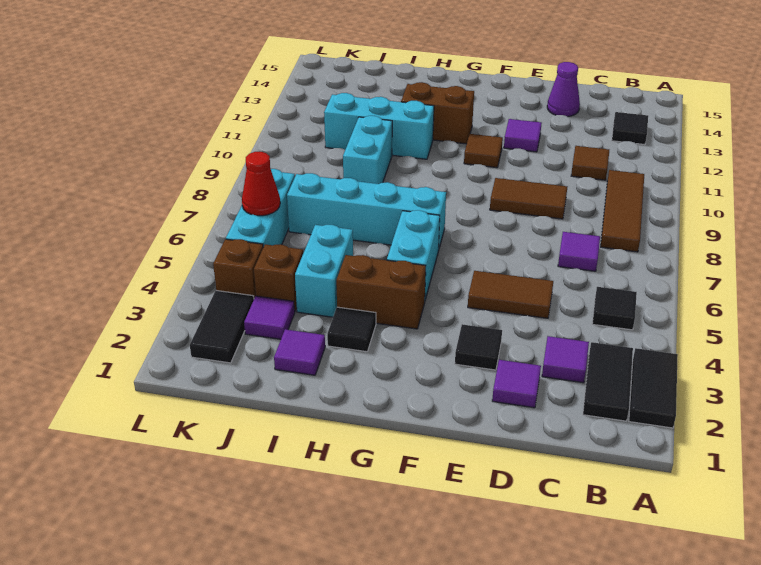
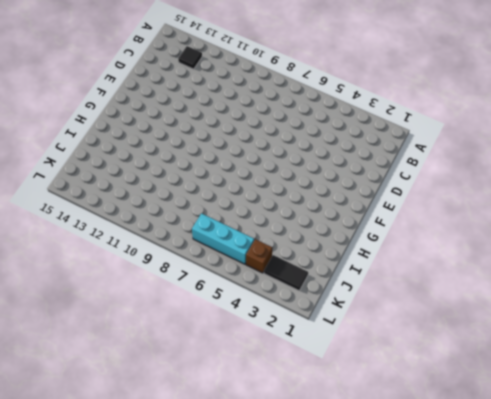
none -> black tile A2:A3 level 1
none -> black tile B2:B3 level 1
none -> black tile B5 level 1
none -> brown tile B8:B10 level 1

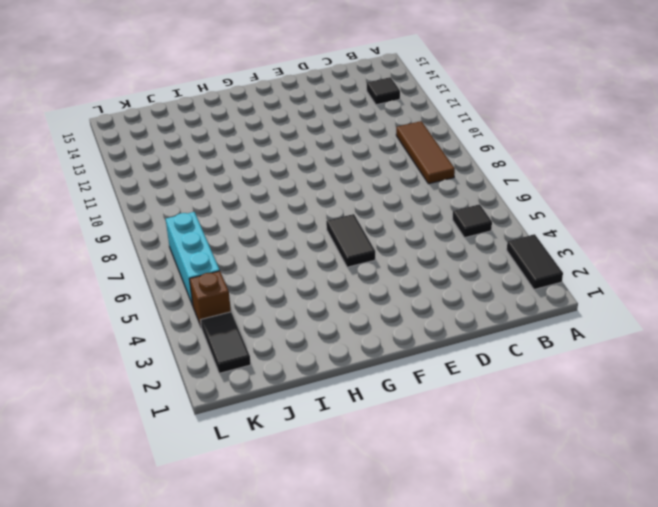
black tile F5:F6 level 1 -> black tile B2:B3 level 1
none -> purple tile C3 level 1
none -> purple tile C7 level 1
none -> brown tile C11 level 1
none -> purple tile D2 level 1

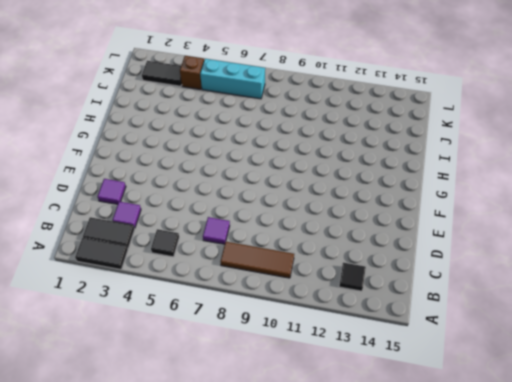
none -> brown tile C11 level 1
none -> brown tile D5:E5 level 1
none -> brown tile D9:E9 level 1
none -> purple cone D14 level 1

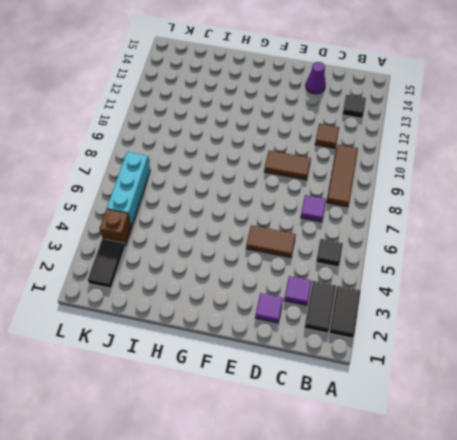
none -> black tile E3 level 1
none -> purple tile E12 level 1
none -> brown tile F11 level 1
none -> brown brick G4:H4 level 1

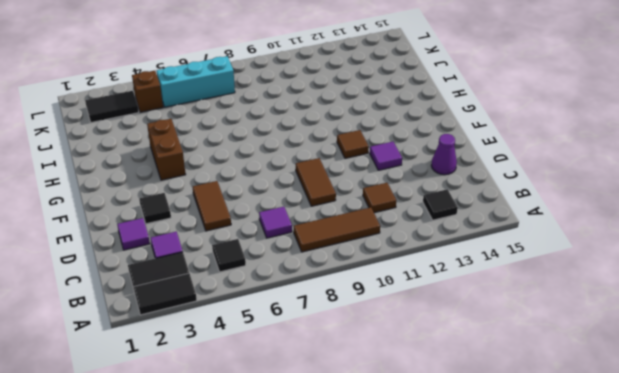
none -> cyan brick G5:G6 level 1
none -> cyan brick G7:J7 level 1
none -> brown brick G12:H12 level 1
none -> black tile H3 level 1

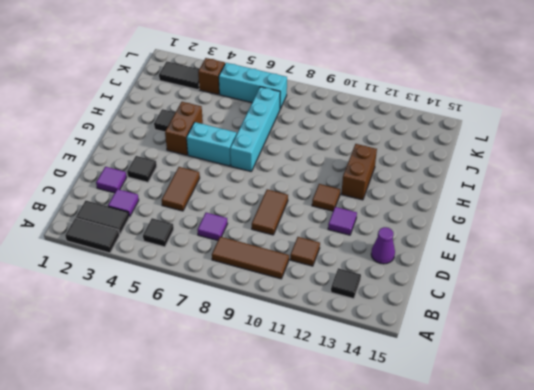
none -> cyan brick H11:J11 level 1
none -> purple tile I2 level 1
none -> cyan brick I4:I5 level 1
none -> cyan brick I9:I10 level 1

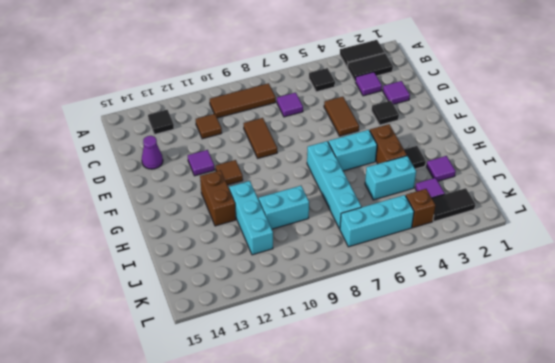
none -> brown brick J4 level 1
none -> red cone K6 level 2

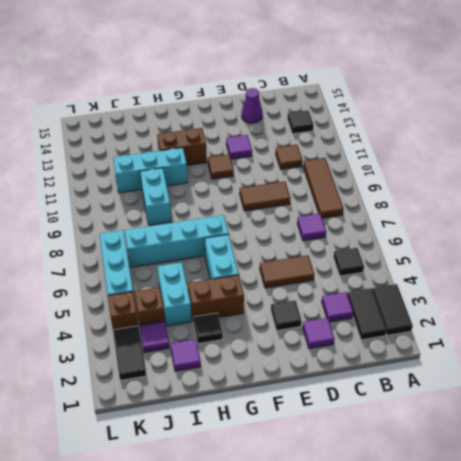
none -> red cone K6 level 2

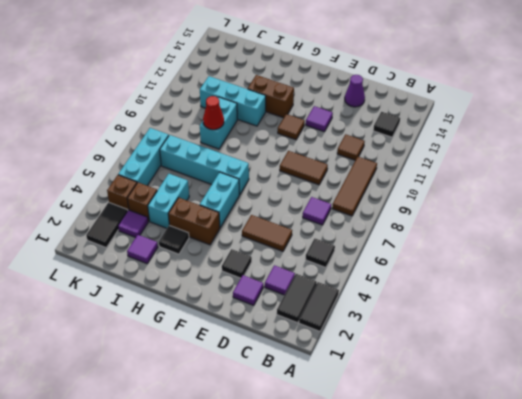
red cone I9 level 2 -> red cone K6 level 2

